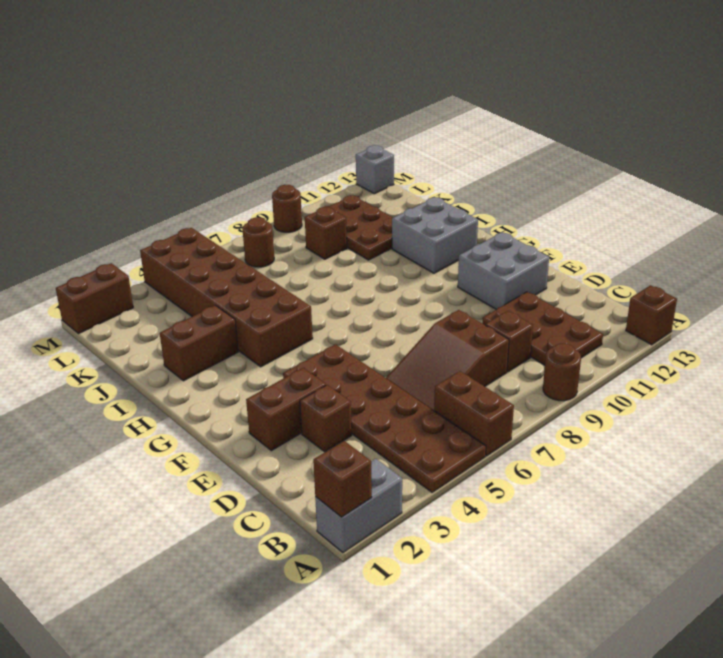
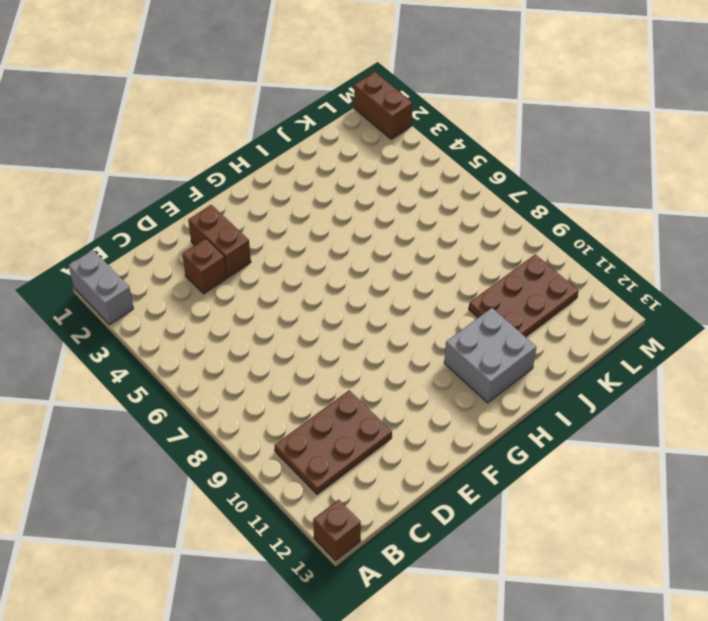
none -> brown plate A4:F5 level 1
none -> brown brick A6:B6 level 1
none -> brown round brick A9 level 1

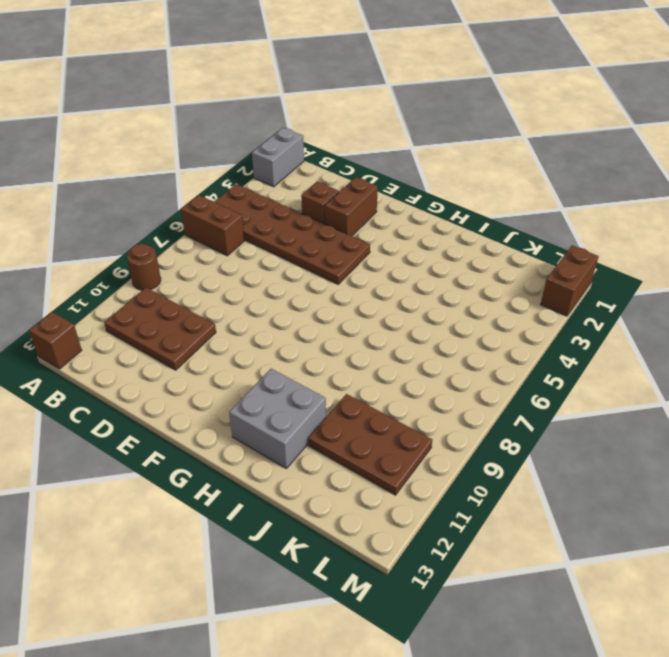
none -> brown slope C6:D8 level 1 top 8
none -> brown brick C9 level 1
none -> grey brick E11:F12 level 1

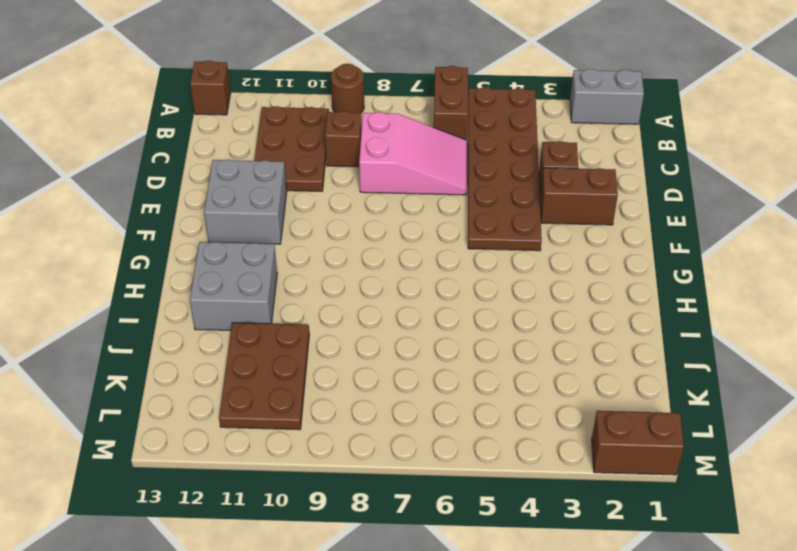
pink slope C6:D8 level 1 top 8 -> brown slope C6:D8 level 1 top 8
none -> brown brick H4:M5 level 1
none -> brown brick I2:I3 level 1
none -> brown brick K9 level 1

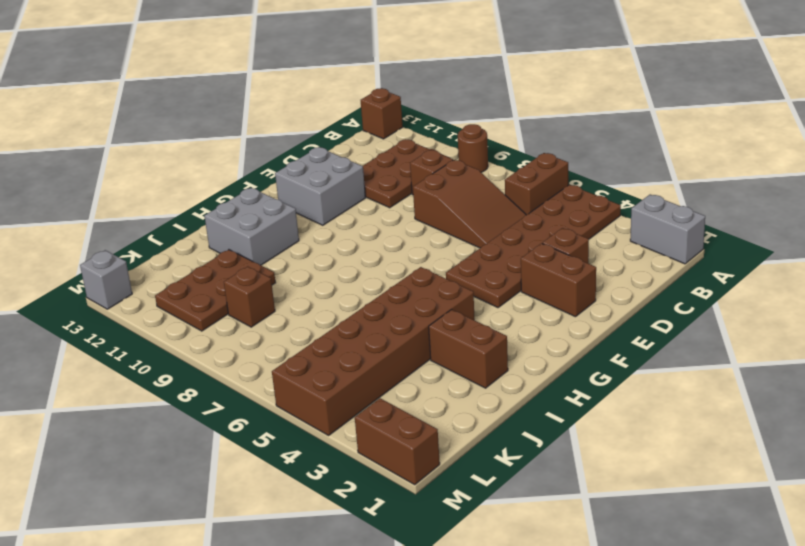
none -> brown round brick L7 level 1
none -> brown round brick M9 level 1
none -> brown brick A1 level 2

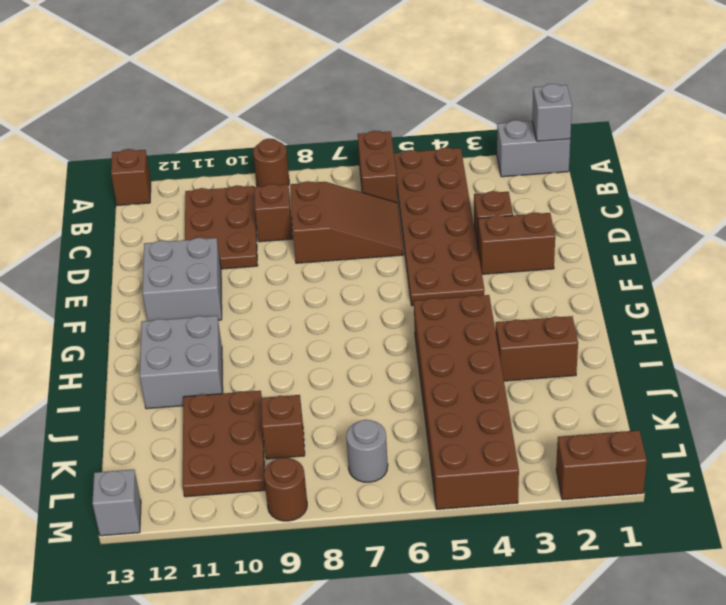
grey brick A1 level 2 -> brown brick A1 level 2
grey round brick L7 level 1 -> brown round brick L7 level 1

